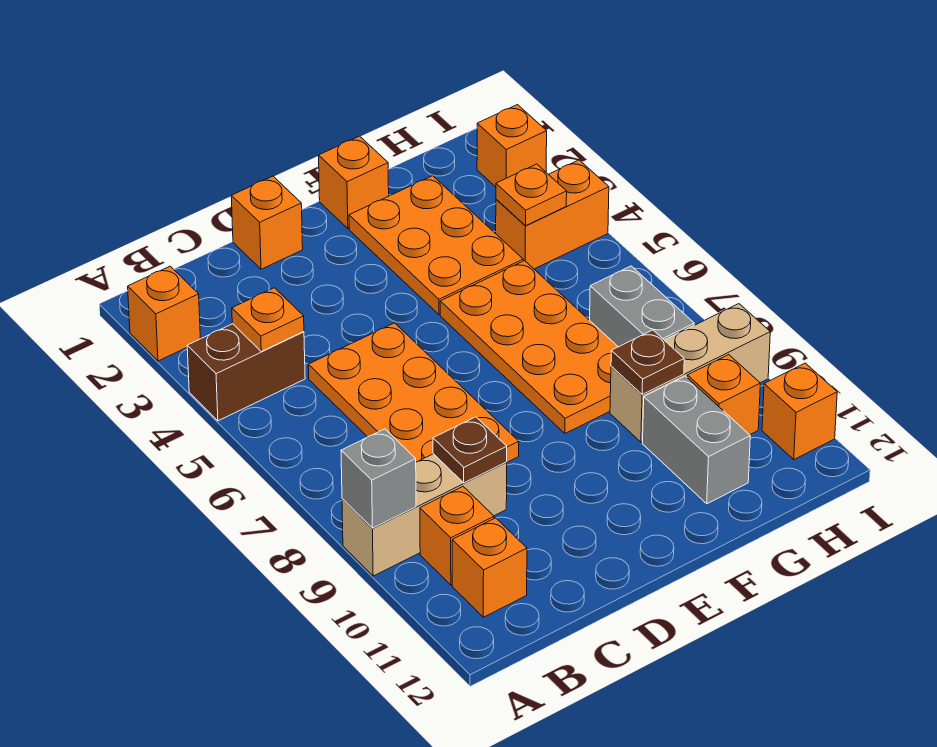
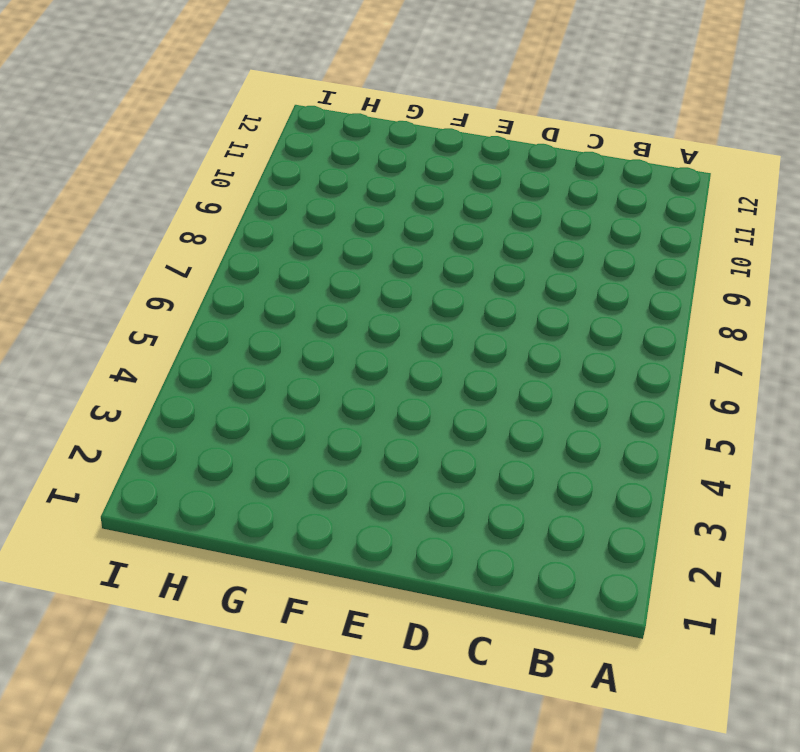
none -> orange brick A2 level 1
none -> brown brick A4:B4 level 1
none -> tan brick A9:C9 level 1

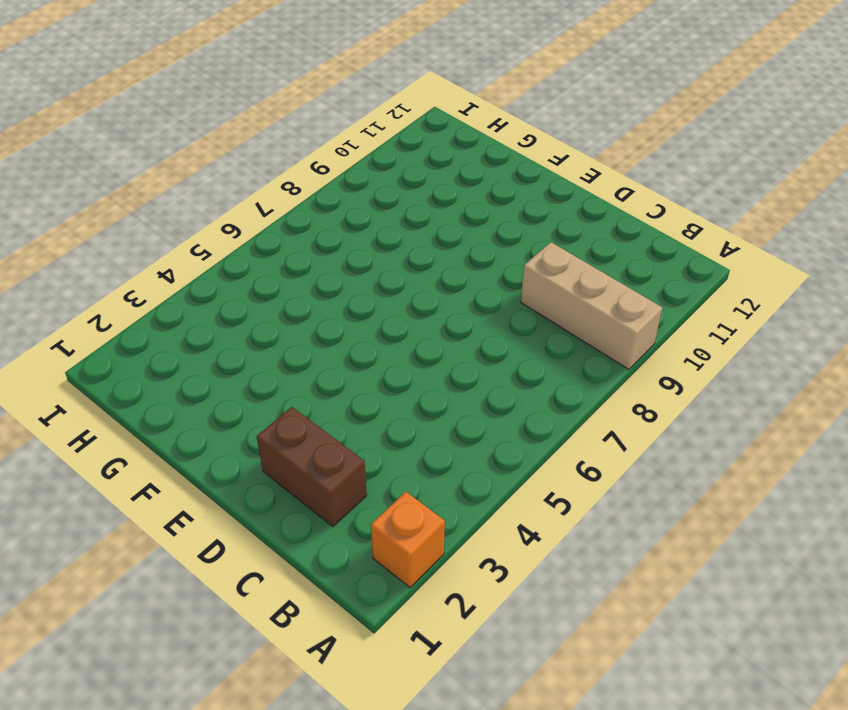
brown brick C2:D2 level 1 -> brown brick A4:B4 level 1
none -> orange brick B10 level 1
none -> orange brick B11 level 1
none -> orange plate C5:D8 level 1

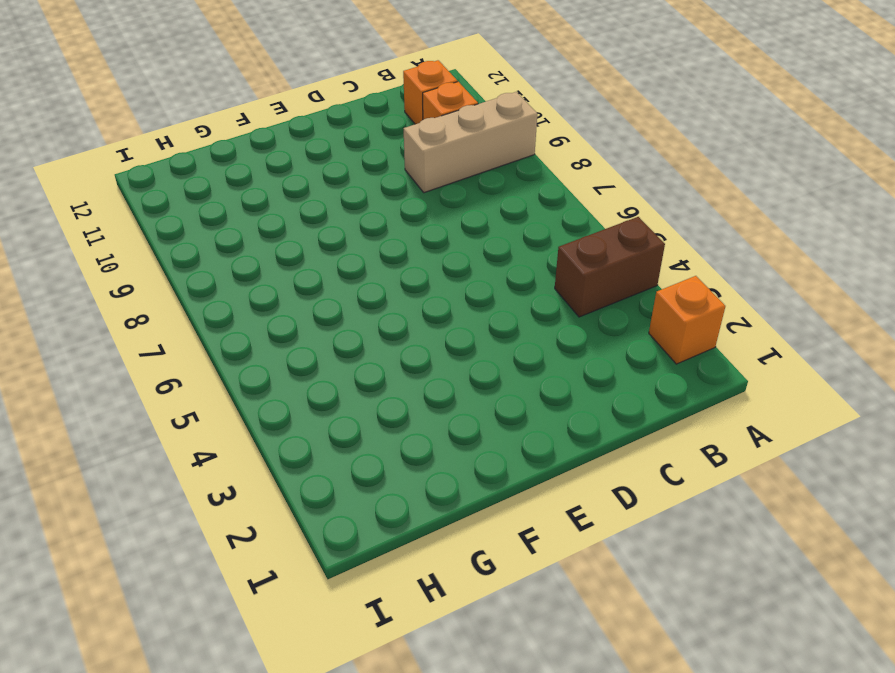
none -> orange plate C5:D8 level 1
none -> orange brick D1 level 1
none -> orange brick F1 level 1

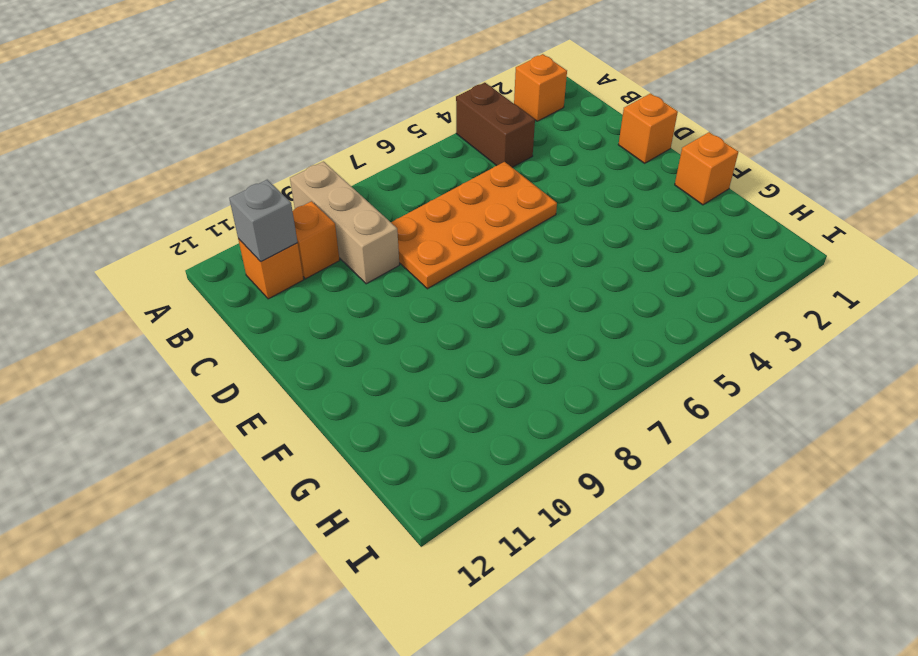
grey brick B11 level 2 -> grey brick A9 level 2
none -> orange plate F2:G4 level 1
none -> orange plate F5:G8 level 1
none -> tan brick G9:I9 level 1

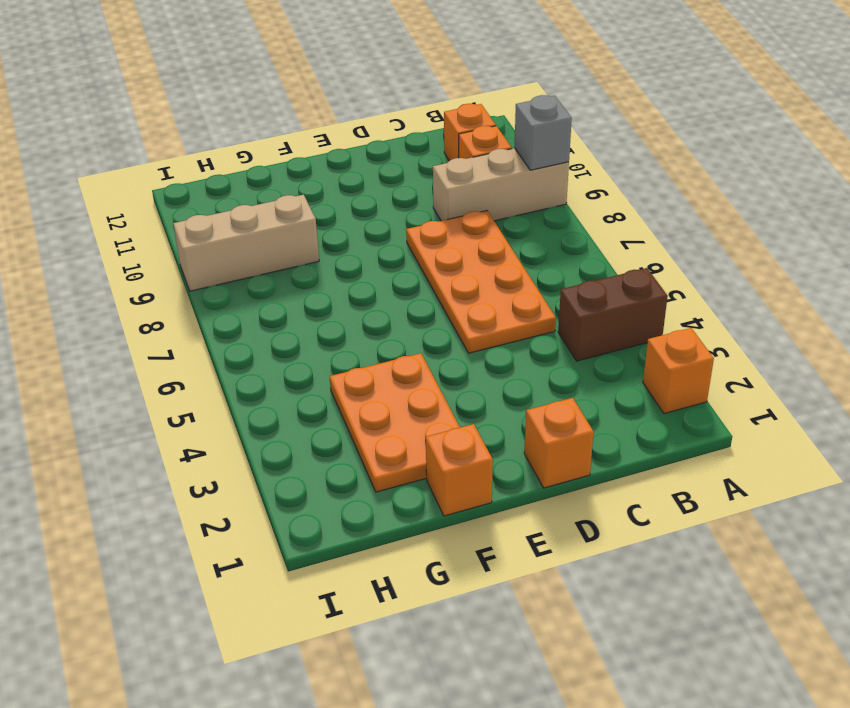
none -> orange plate F5:G8 level 1
none -> grey brick G10:G11 level 1
none -> orange brick H4:I4 level 1

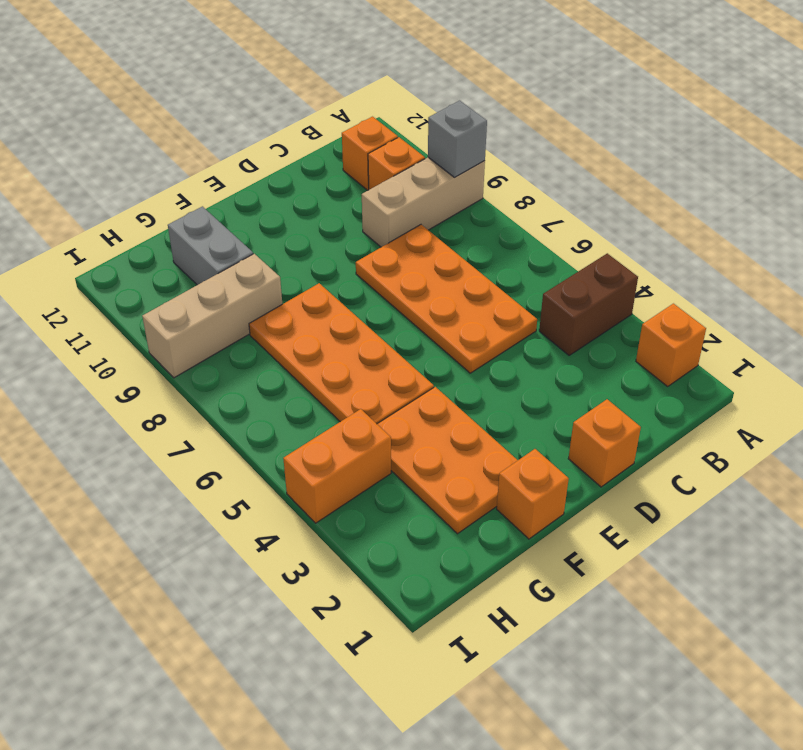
none -> grey brick H7:H8 level 1
none -> orange brick H10 level 1
none -> orange brick I2 level 1

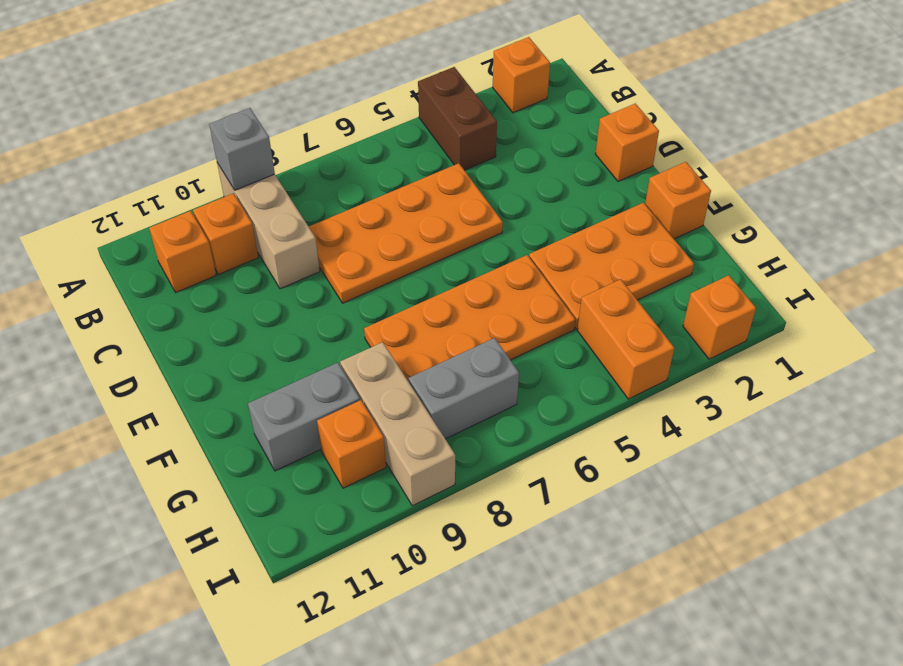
none -> orange brick I11 level 1
none -> orange plate B4 level 2
none -> brown plate C9 level 2

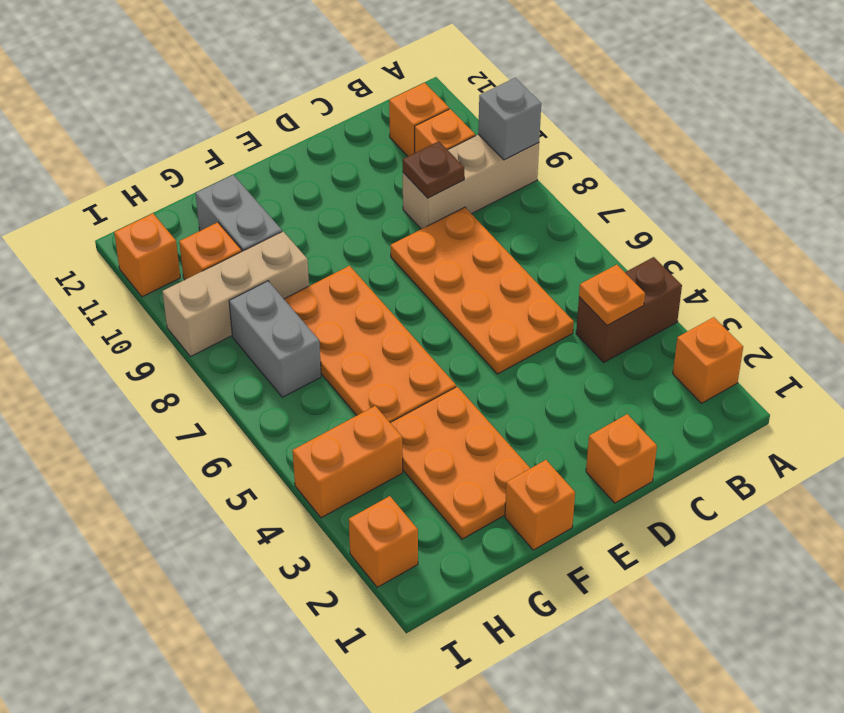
none -> brown plate G9 level 2
none -> orange plate H4 level 2

